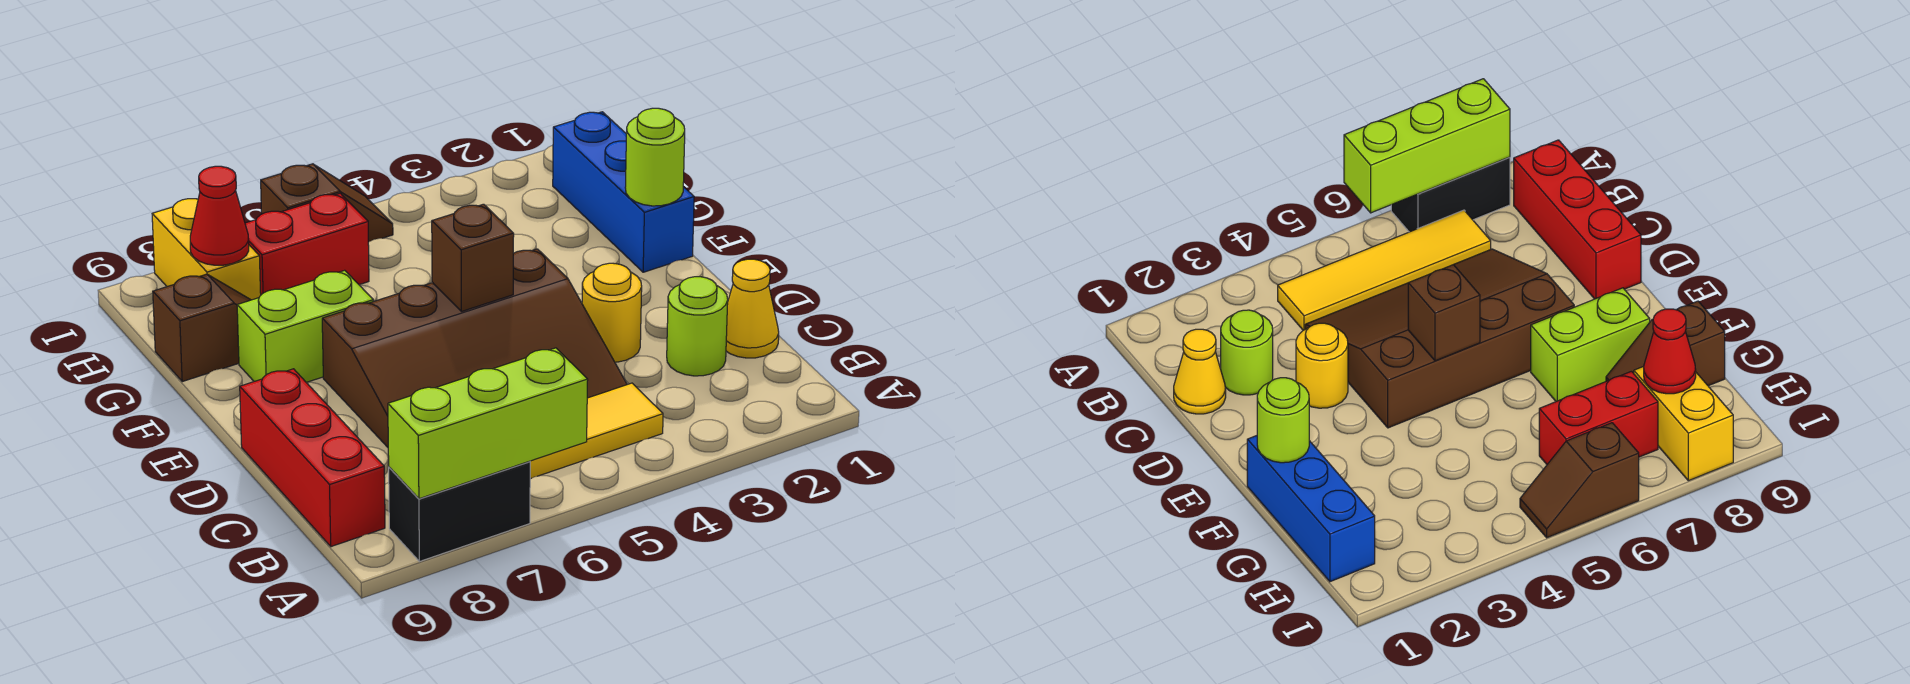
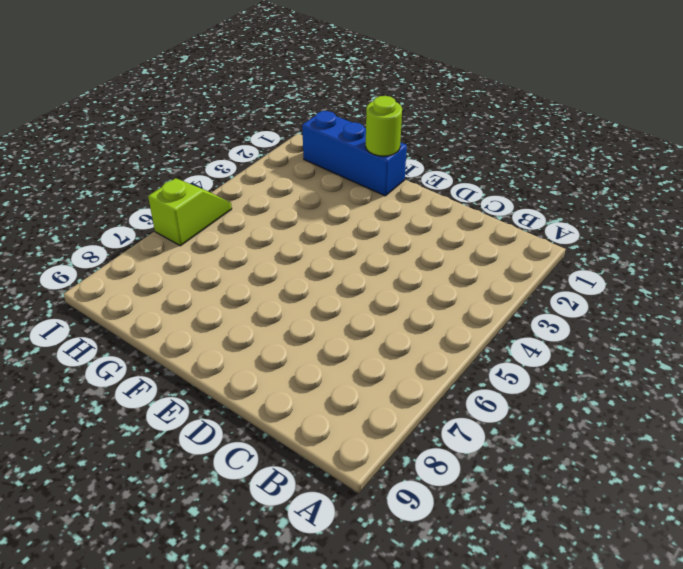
lime slope I5:I6 level 1 top 6 -> brown slope I5:I6 level 1 top 6
none -> black brick A7:A8 level 1
none -> yellow tile B4:B7 level 1
none -> red brick B9:D9 level 1

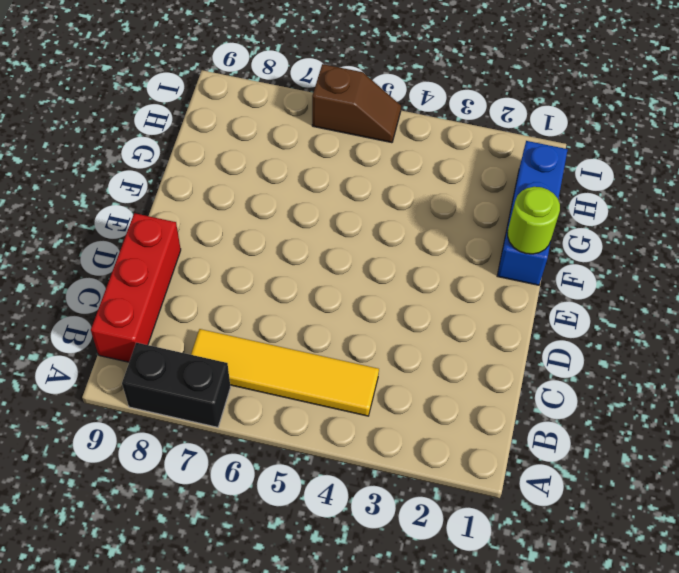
none -> yellow cone C1 level 1
none -> lime round brick C2 level 1
none -> brown slope C4:E7 level 1 top E

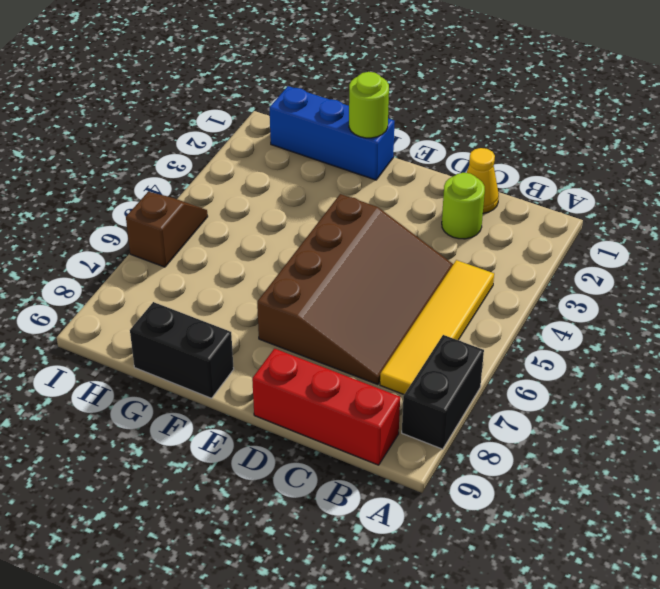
black brick F9:G9 level 1 -> brown slope G8:G9 level 1 top 9
none -> yellow round brick D3 level 1
none -> lime brick F7:F8 level 1
none -> red brick H6:H7 level 1

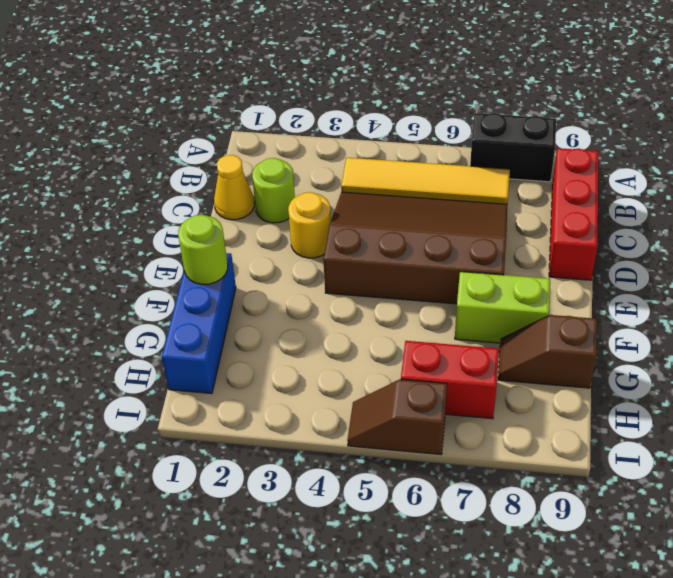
none -> yellow brick H8:I8 level 1
none -> lime brick A6:A8 level 2
none -> brown brick E5 level 2

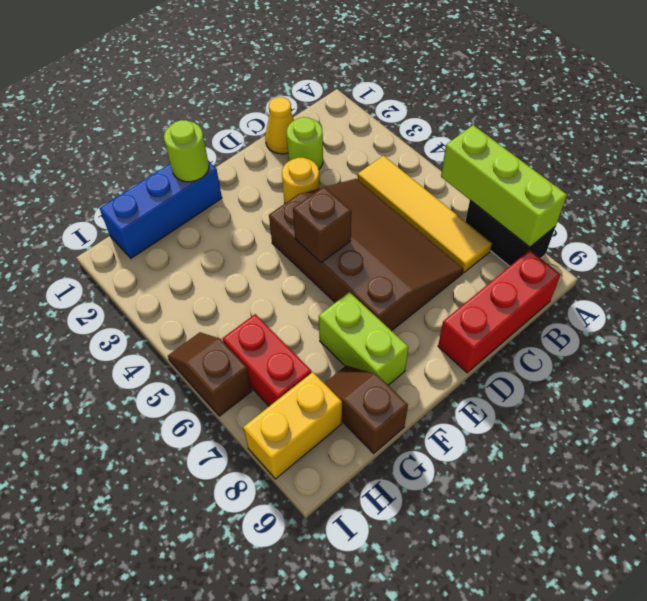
none -> red cone H8 level 2

